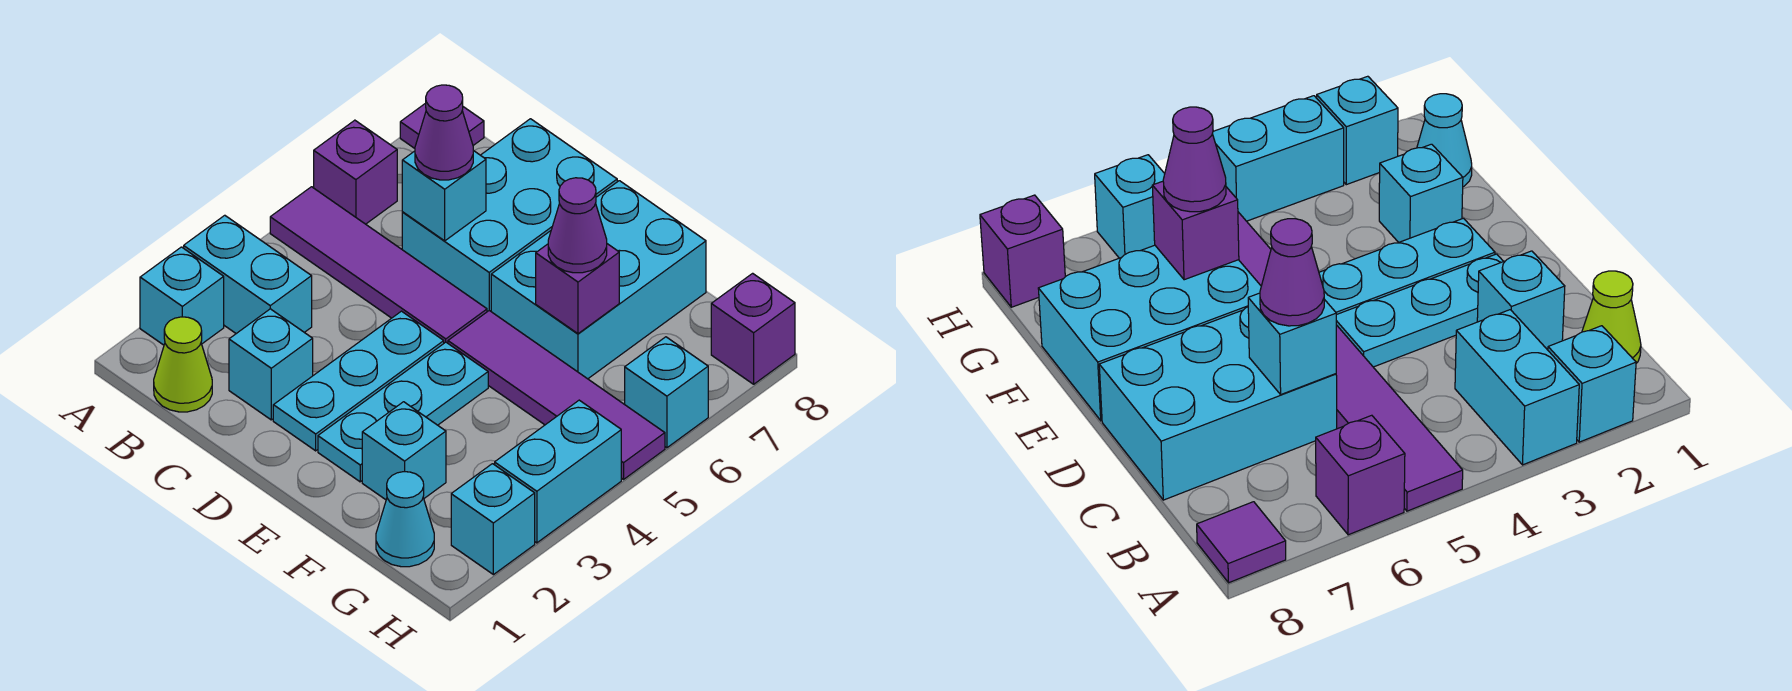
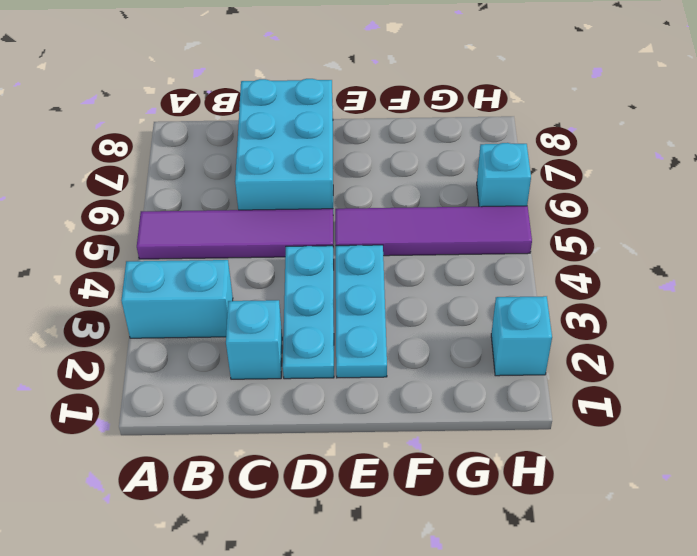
none -> cyan brick A2 level 1
none -> purple brick A6 level 1
none -> purple tile A8 level 1

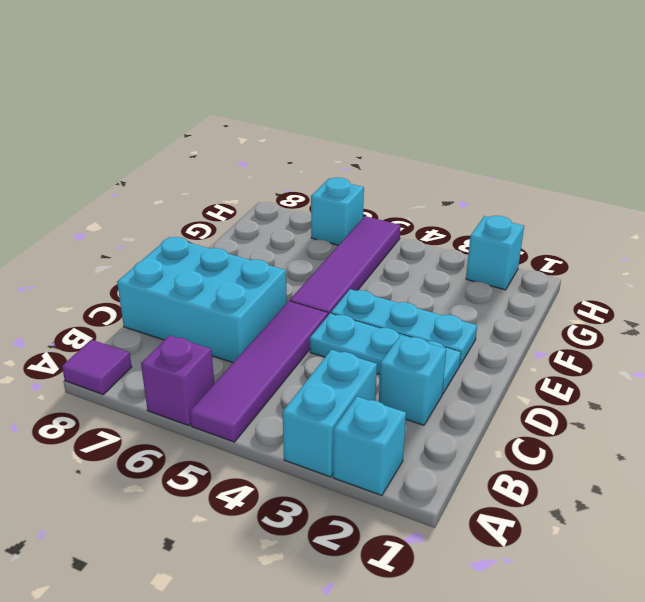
none -> lime cone B1 level 1
none -> cyan brick E6:F8 level 1
none -> cyan brick F2 level 1

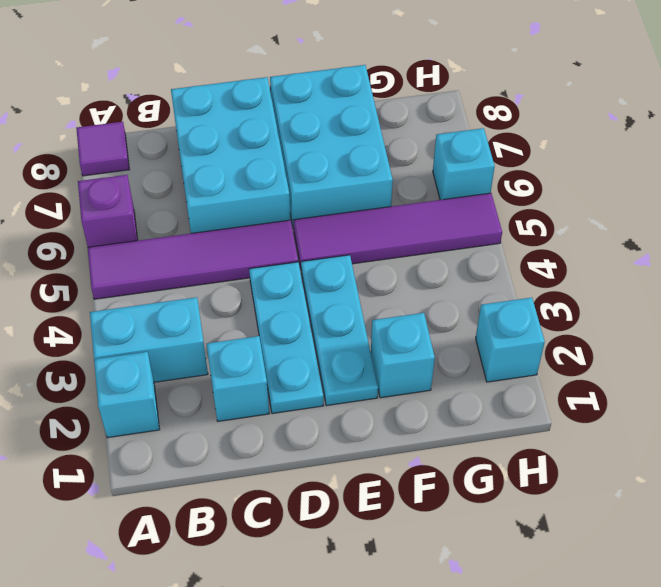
none -> lime cone B1 level 1
none -> cyan cone G1 level 1
none -> cyan brick H3:H4 level 1

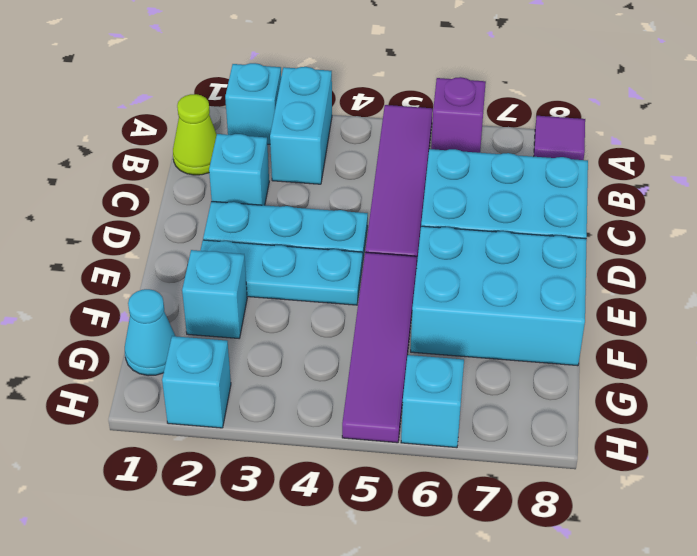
none -> cyan brick H3:H4 level 1
none -> purple brick H8 level 1
none -> cyan brick C6 level 2

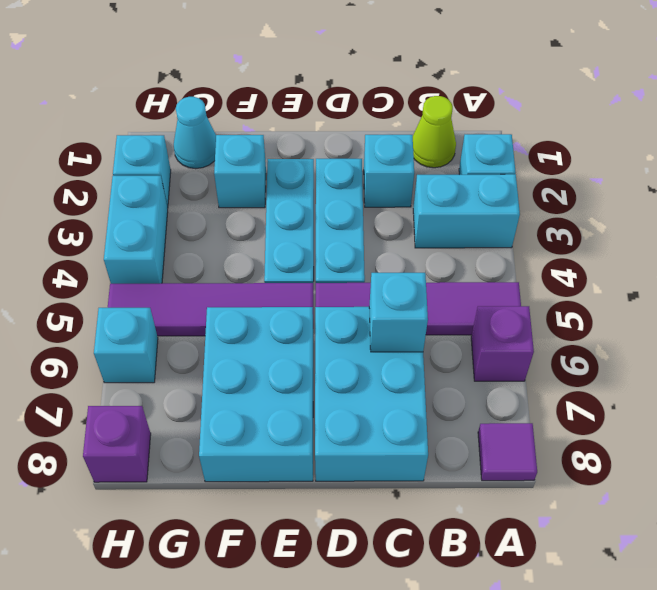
none -> purple brick F6 level 2
none -> purple cone C6 level 3
none -> purple cone F6 level 3

